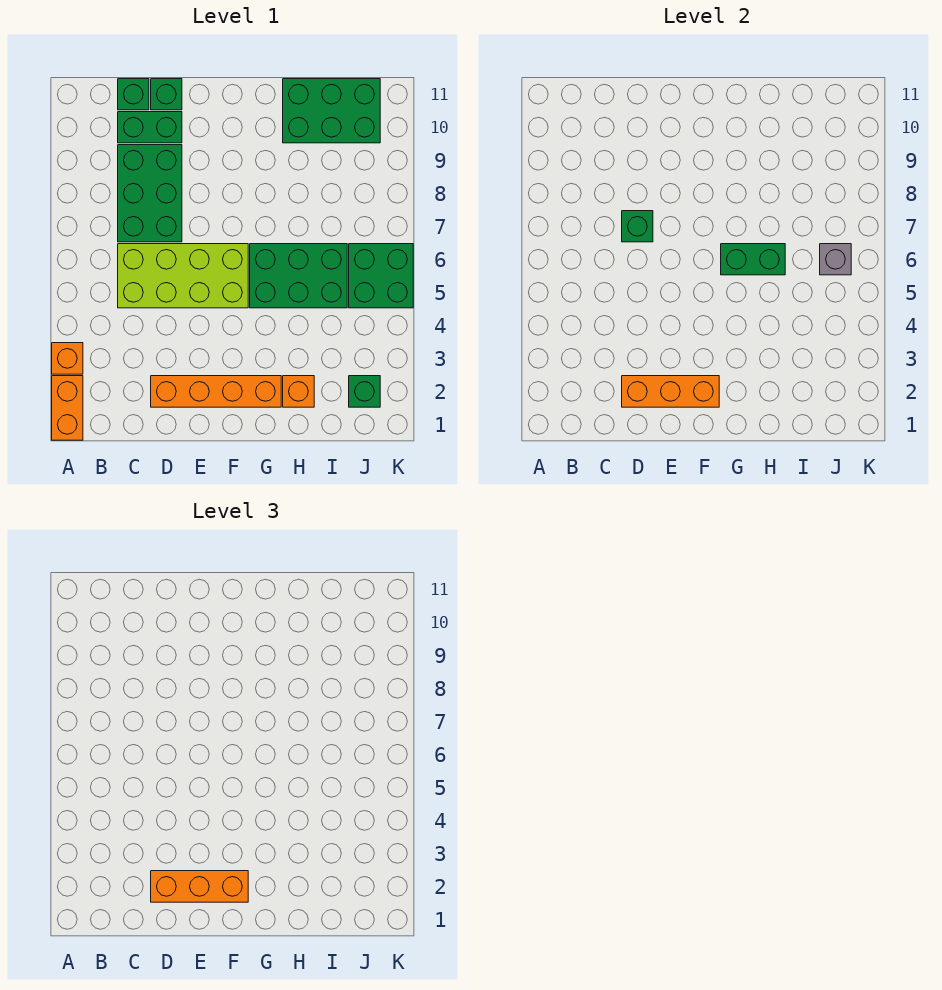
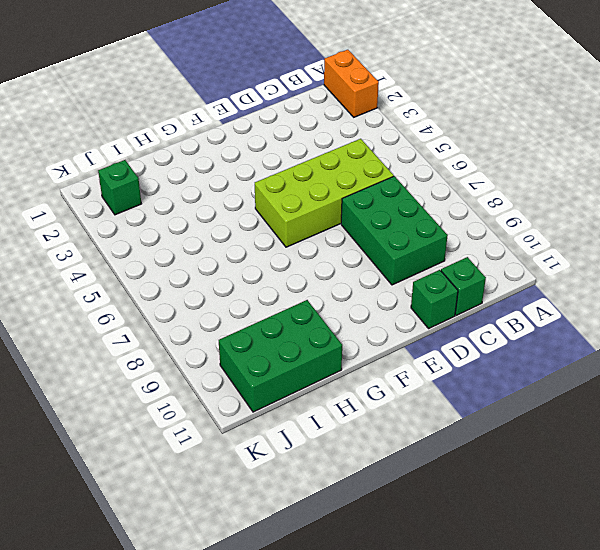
none -> orange brick A3 level 1
none -> green brick C10:D10 level 1
none -> orange brick D2:G2 level 1

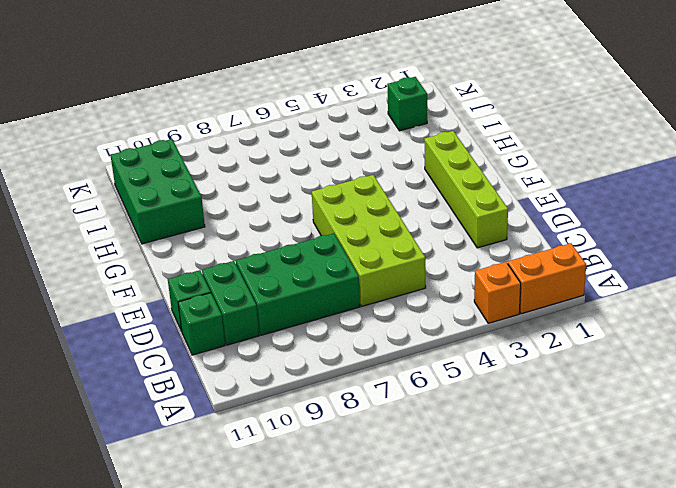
lime brick D2:G2 level 1 -> orange brick D2:G2 level 1
none -> green brick G5:I6 level 1
none -> orange brick H2 level 1
none -> green brick J5:K6 level 1

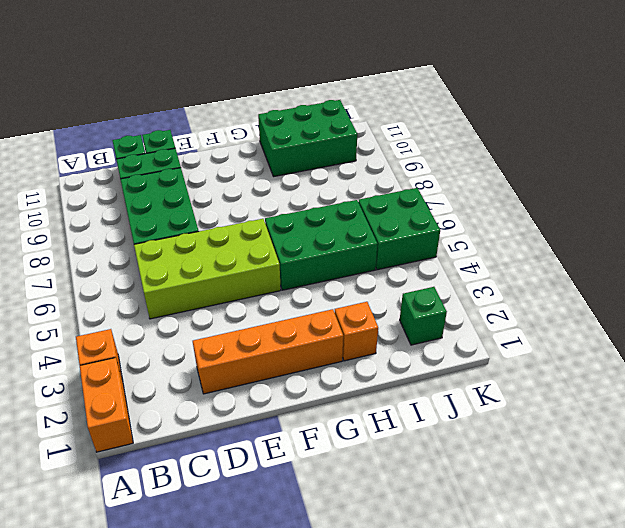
none -> orange brick D2:F2 level 2
none -> green brick D7 level 2
none -> green brick G6:H6 level 2

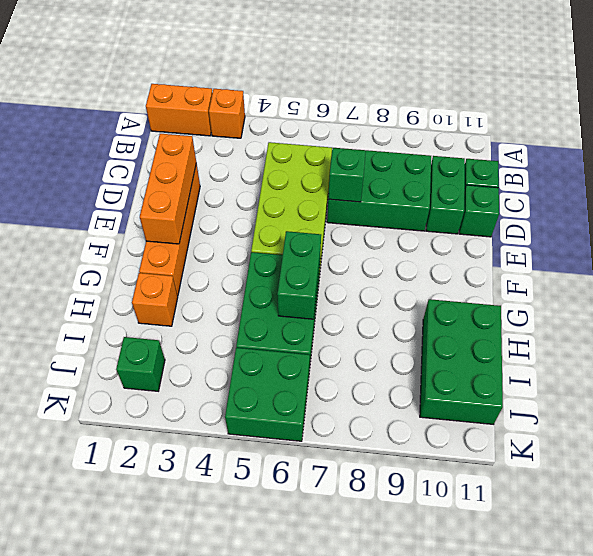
none -> grey brick J6 level 2
none -> orange brick D2:F2 level 3

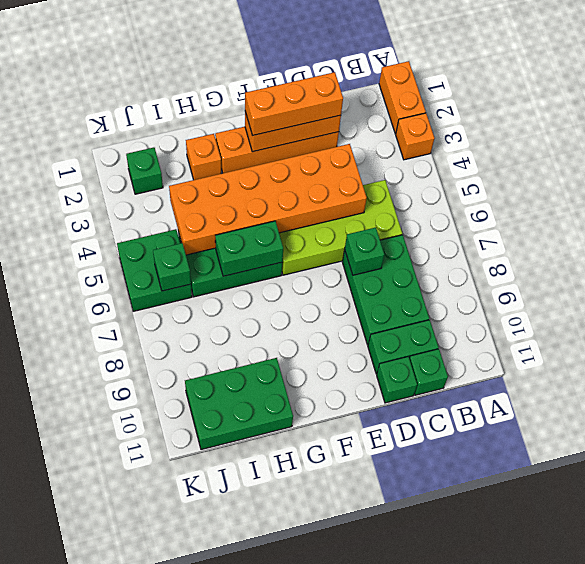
orange brick D4:I5 level 2 -> none
green brick J6 level 2 -> grey brick J6 level 2

